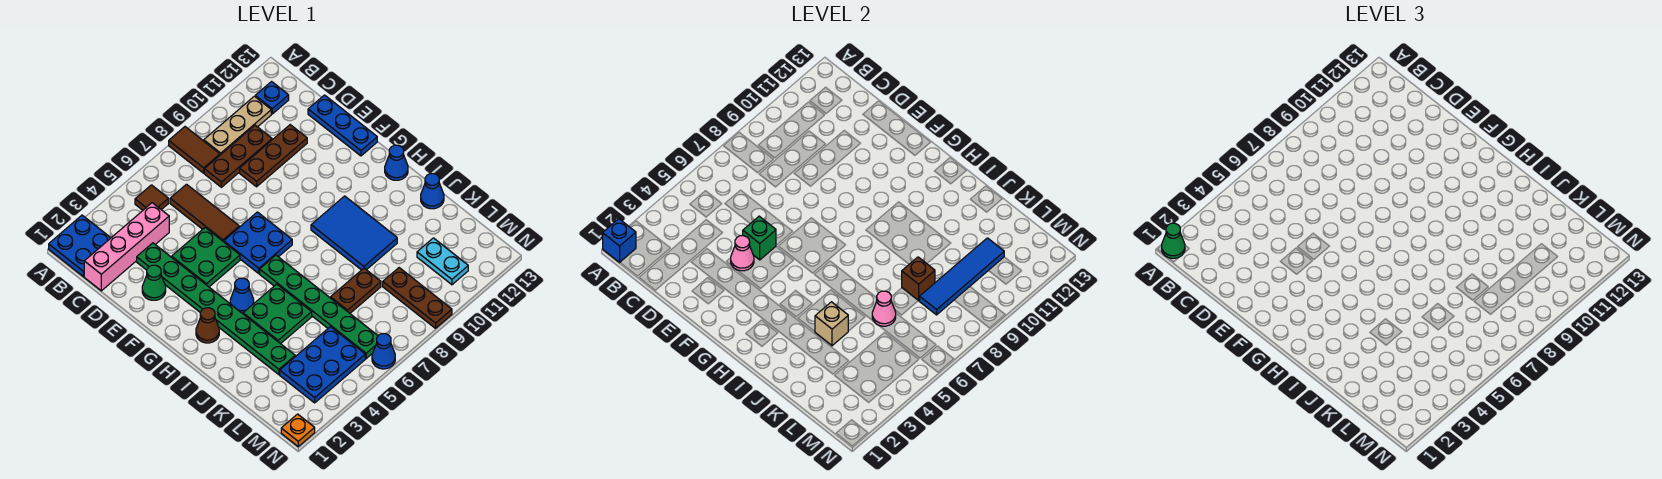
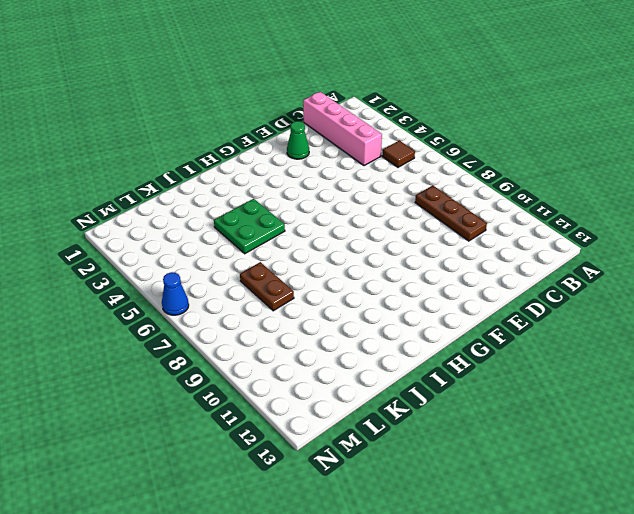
none -> blue plate A1:B2 level 1
none -> brown tile A8:B8 level 1
none -> tan plate B9:B11 level 1
none -> blue plate B12 level 1

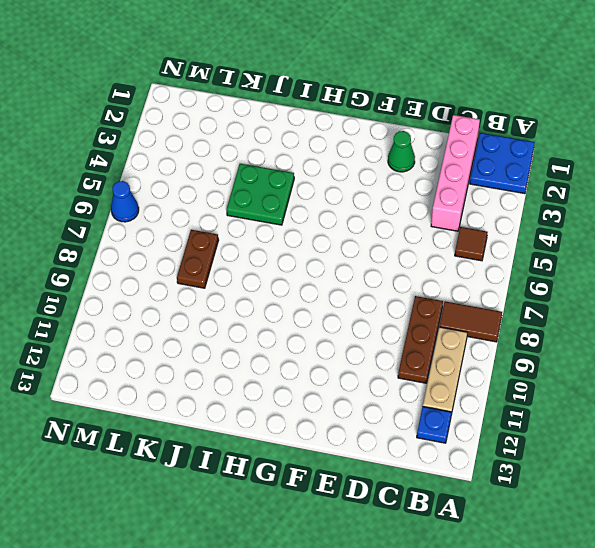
none -> brown tile C6:E6 level 1
none -> green plate D3:K3 level 1
none -> brown plate D9:D11 level 1
none -> blue plate D13:F13 level 1

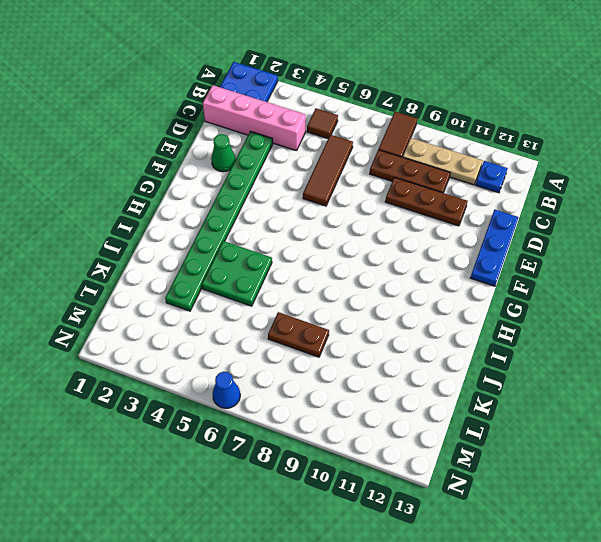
none -> green plate E4:F5 level 1
none -> blue plate F6:G7 level 1
none -> brown cone H2 level 1
none -> blue cone H4 level 1

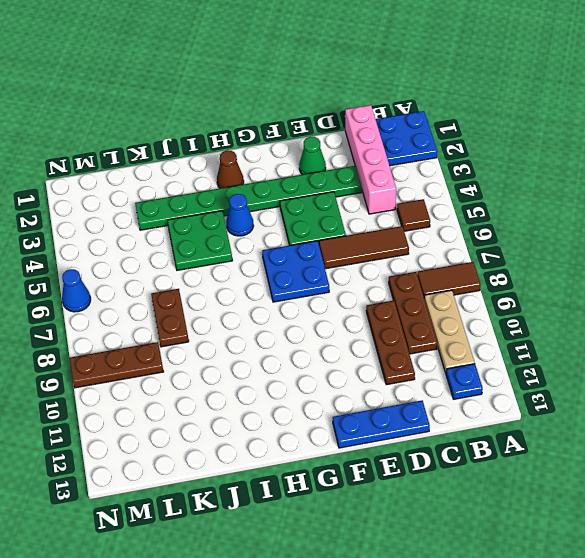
none -> green plate H6:M6 level 1
none -> blue tile H9:J10 level 1
none -> blue cone H13 level 1
none -> blue cone J13 level 1

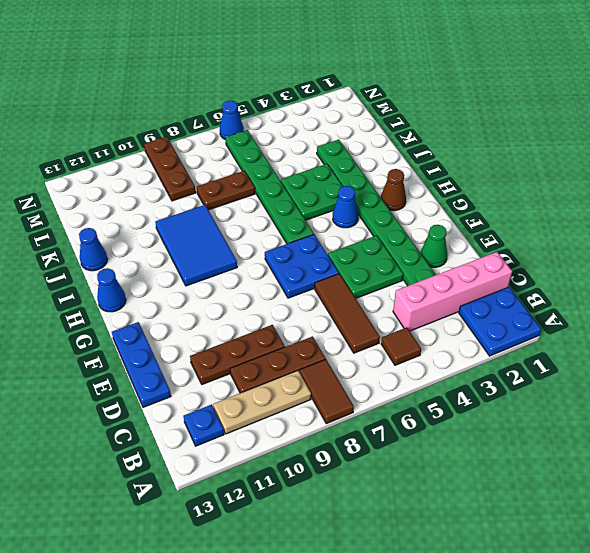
none -> blue plate L3:M5 level 1
none -> cyan plate L11:M11 level 1
none -> orange plate N1 level 1
none -> blue brick A1 level 2

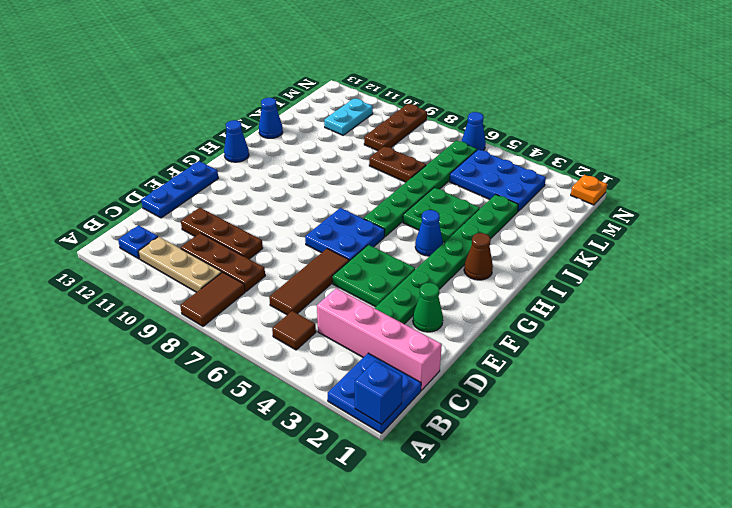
none -> blue tile H9:J10 level 1
none -> pink cone E4 level 2
none -> green brick E5 level 2
none -> tan brick J4 level 2

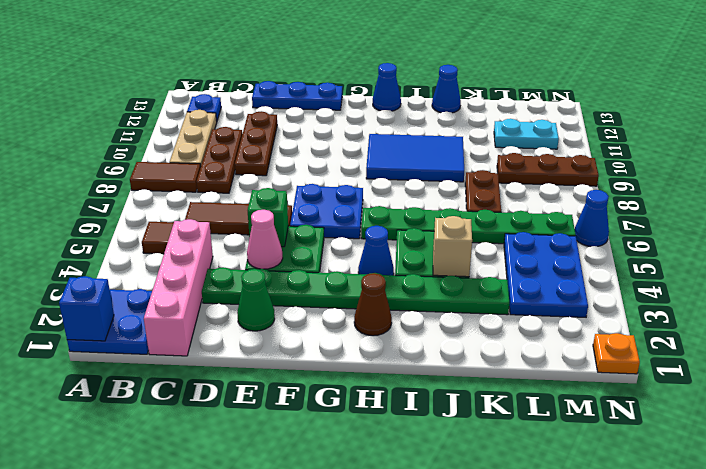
none -> pink cone K6 level 2
none -> brown brick K8 level 2
none -> blue tile L8:L11 level 2
none -> green cone A1 level 3

